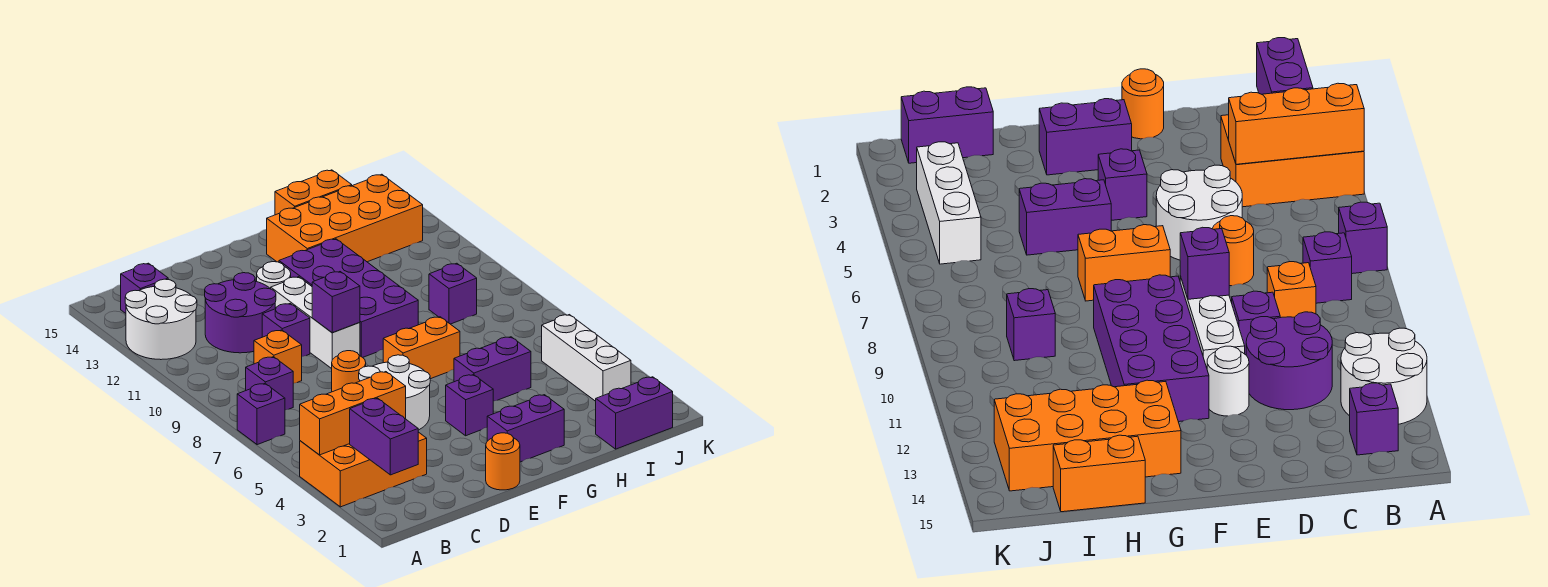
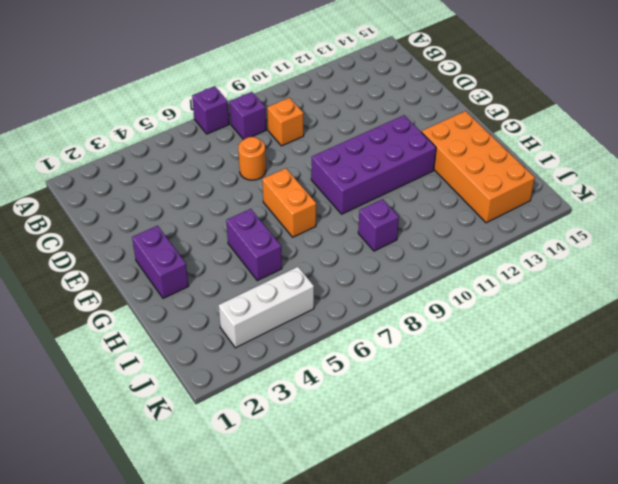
none -> orange brick A3:C4 level 1
none -> white round brick A12:B13 level 1
none -> purple brick B14 level 1

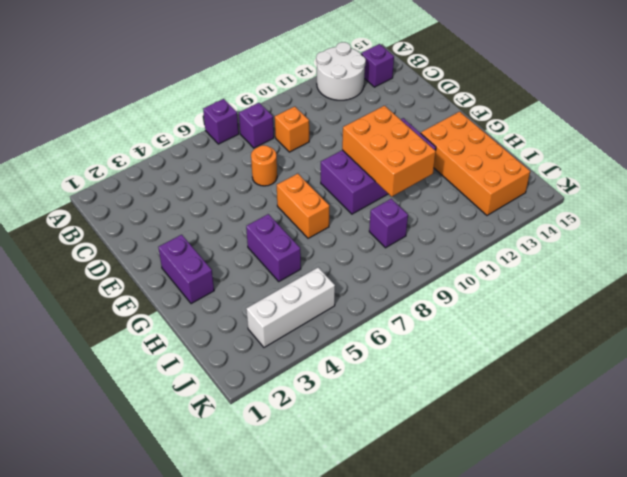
orange brick F10:H11 level 2 -> orange brick A3:C4 level 1
none -> purple round brick C11:D12 level 1
none -> white round brick D5:E6 level 1
none -> purple brick D10 level 1

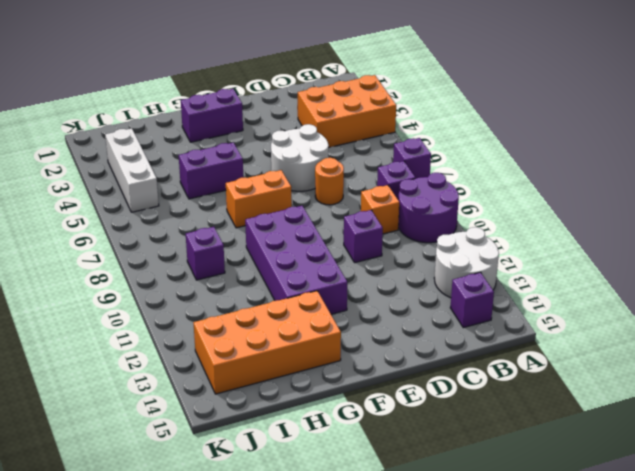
purple round brick A9:B10 level 1 -> purple round brick C11:D12 level 1
none -> orange round brick E1 level 1
none -> white brick E9:E11 level 1
none -> white round brick E12 level 1

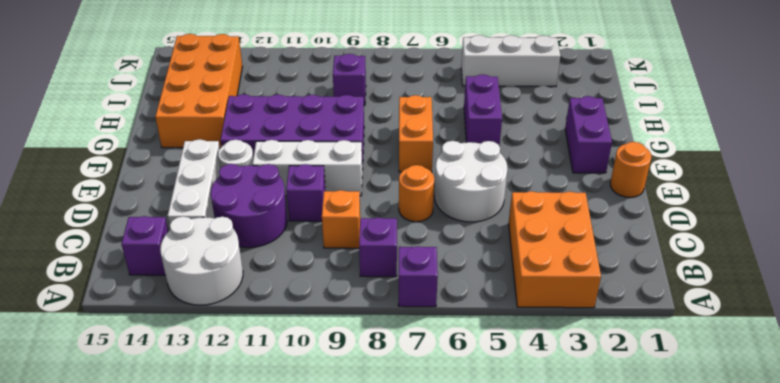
white brick C13:E13 level 1 -> none
none -> purple brick F4 level 1
none -> orange brick H15:I15 level 1
none -> purple brick I1:J1 level 1

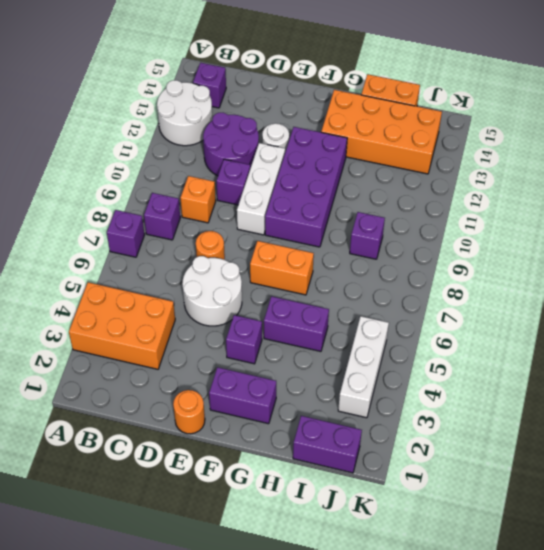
none -> orange brick A4:C4 level 2
none -> purple brick B2:B3 level 2
none -> purple brick E9 level 2

